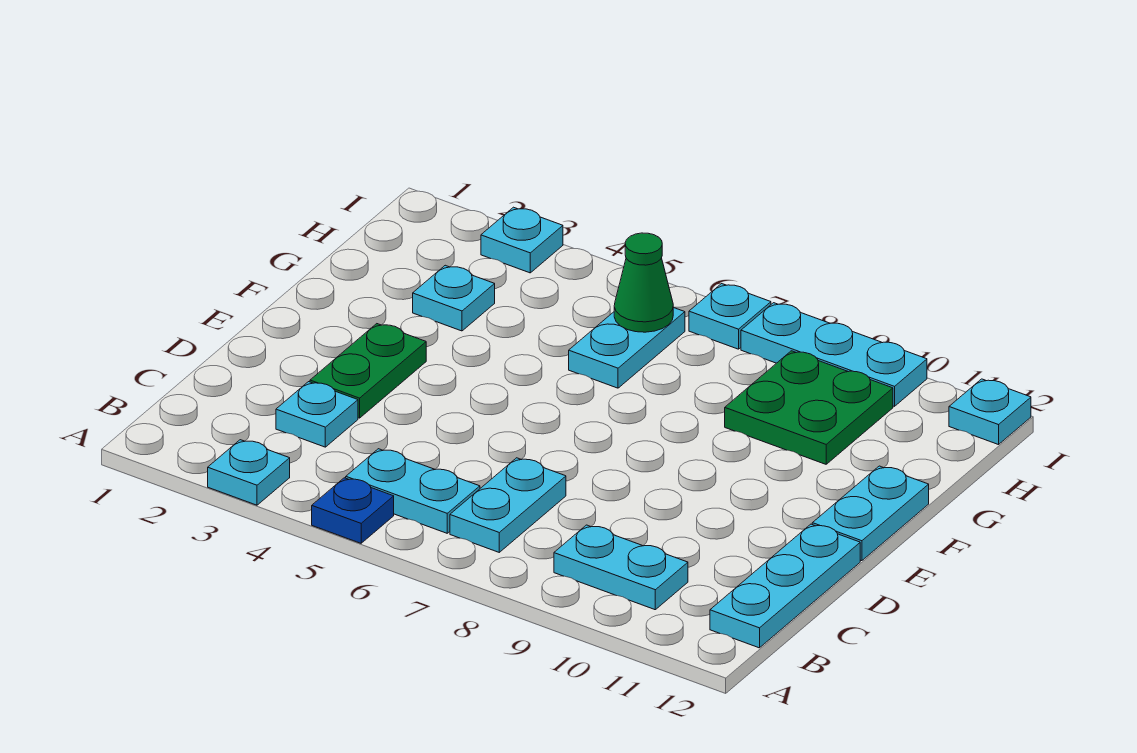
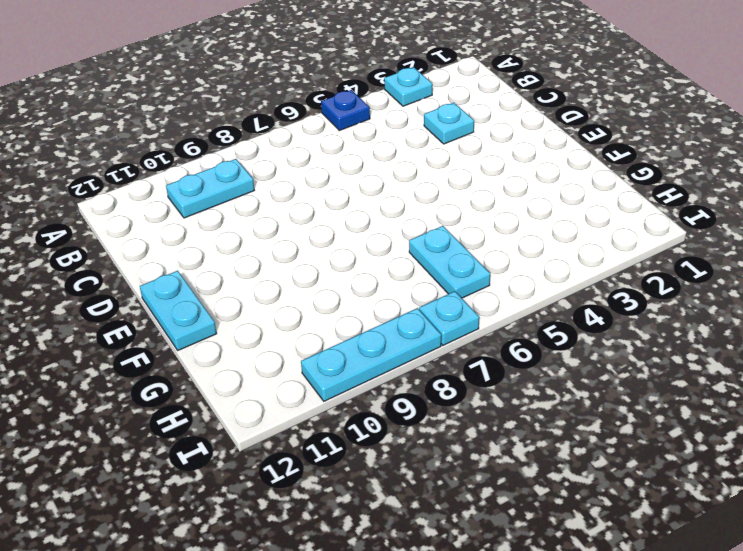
none -> cyan plate B5:B6 level 1
none -> cyan plate B7:C7 level 1
none -> cyan plate B12:D12 level 1

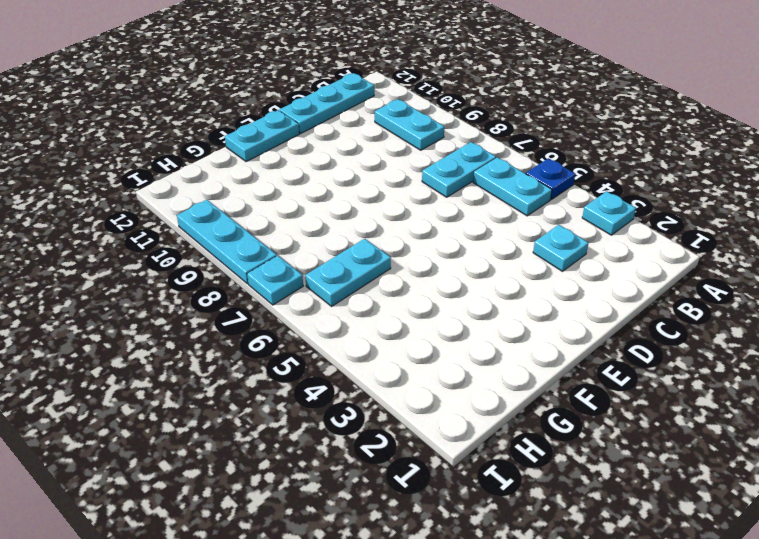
none -> green plate D3:E3 level 1
none -> cyan plate G3 level 1
none -> green plate G9:H10 level 1

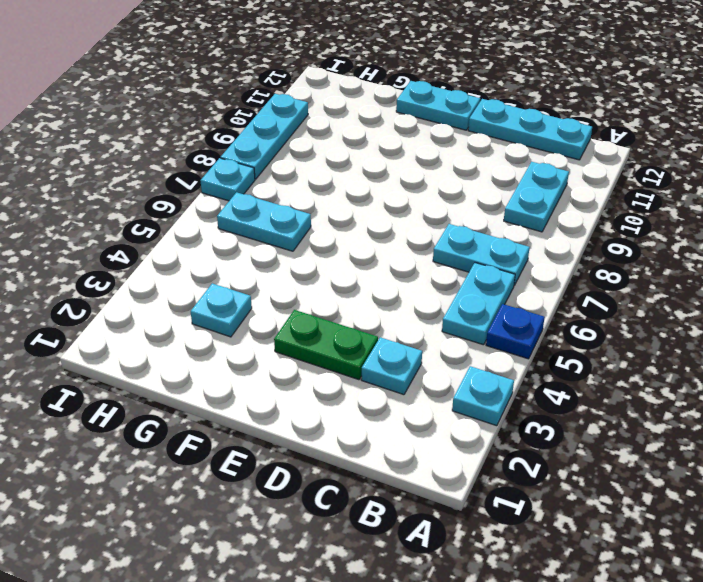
none -> green plate G9:H10 level 1
none -> cyan plate I3 level 1
none -> cyan plate I12 level 1

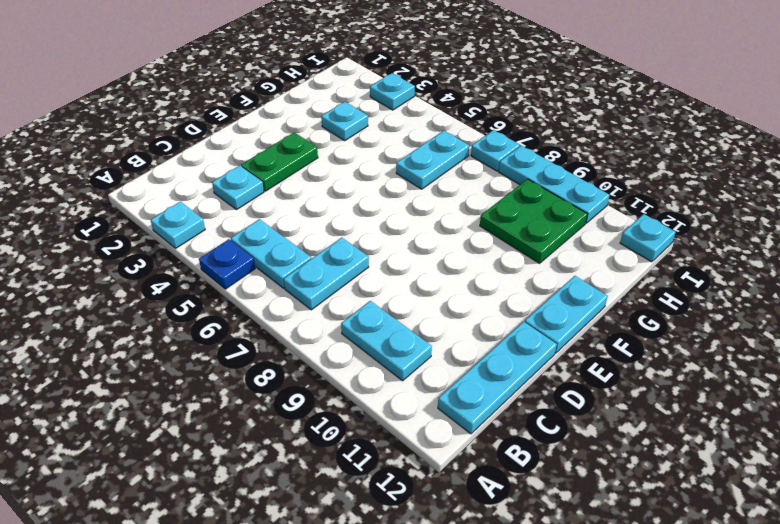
none -> green cone H6 level 2

